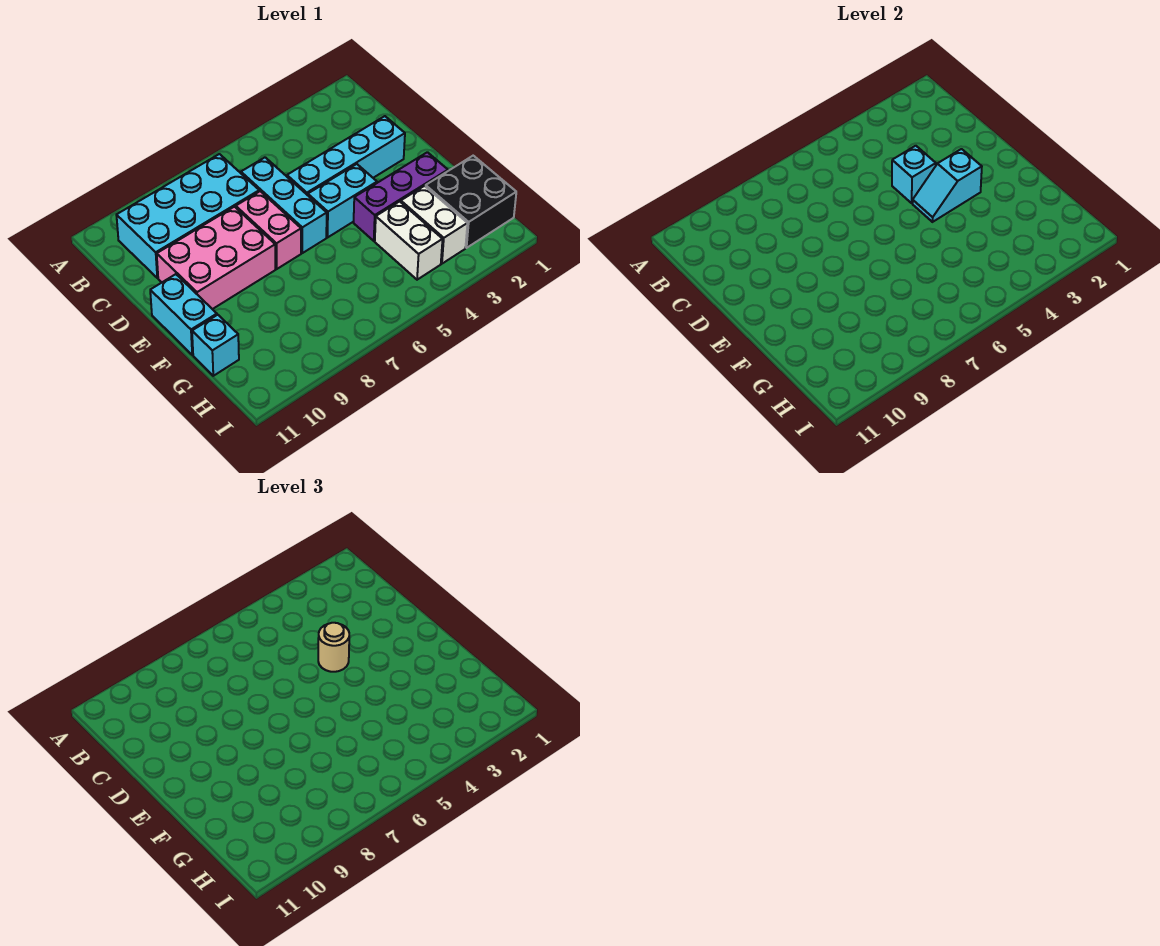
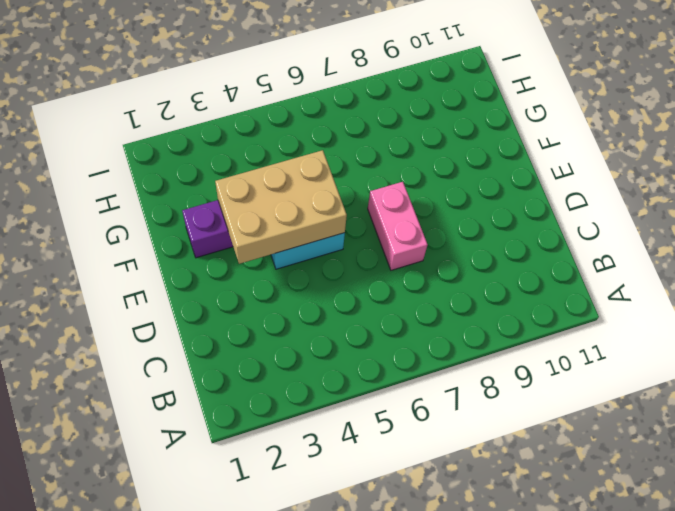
tan brick E3:F5 level 2 -> cyan slope E3:E4 level 2 top 3
none -> cyan brick B7:C10 level 1
none -> cyan brick C6:E6 level 1
none -> cyan brick D2:D5 level 1

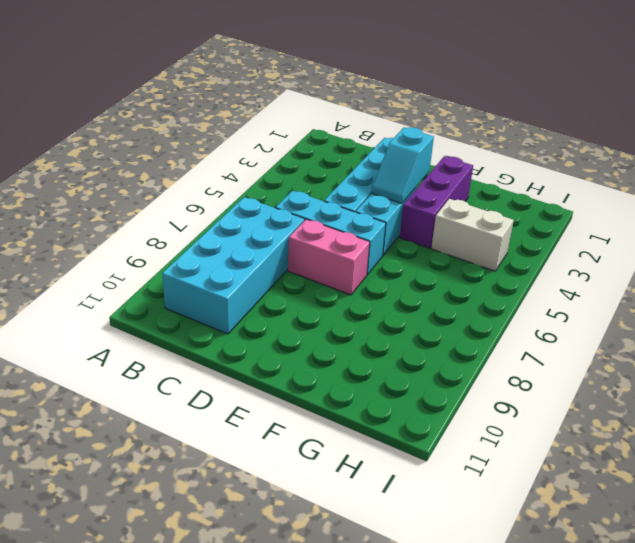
none -> pink brick D8:E10 level 1
none -> cyan brick E11:F11 level 1
none -> black brick G1:H2 level 1

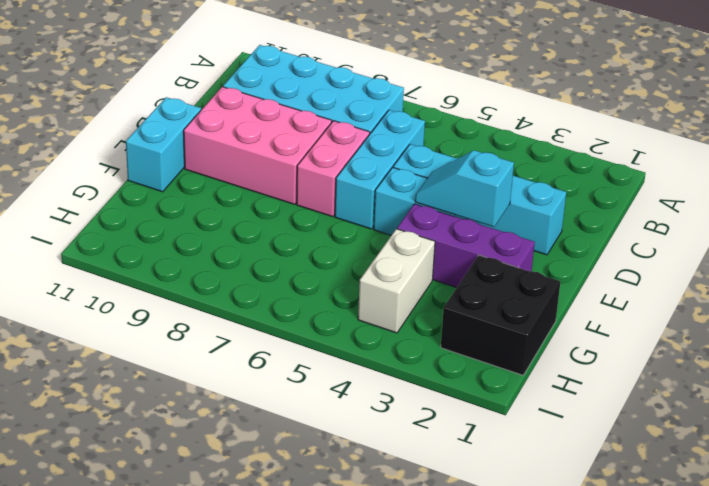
none -> white brick G3:H3 level 1
none -> cyan brick G11 level 1
none -> cyan brick D4 level 2

